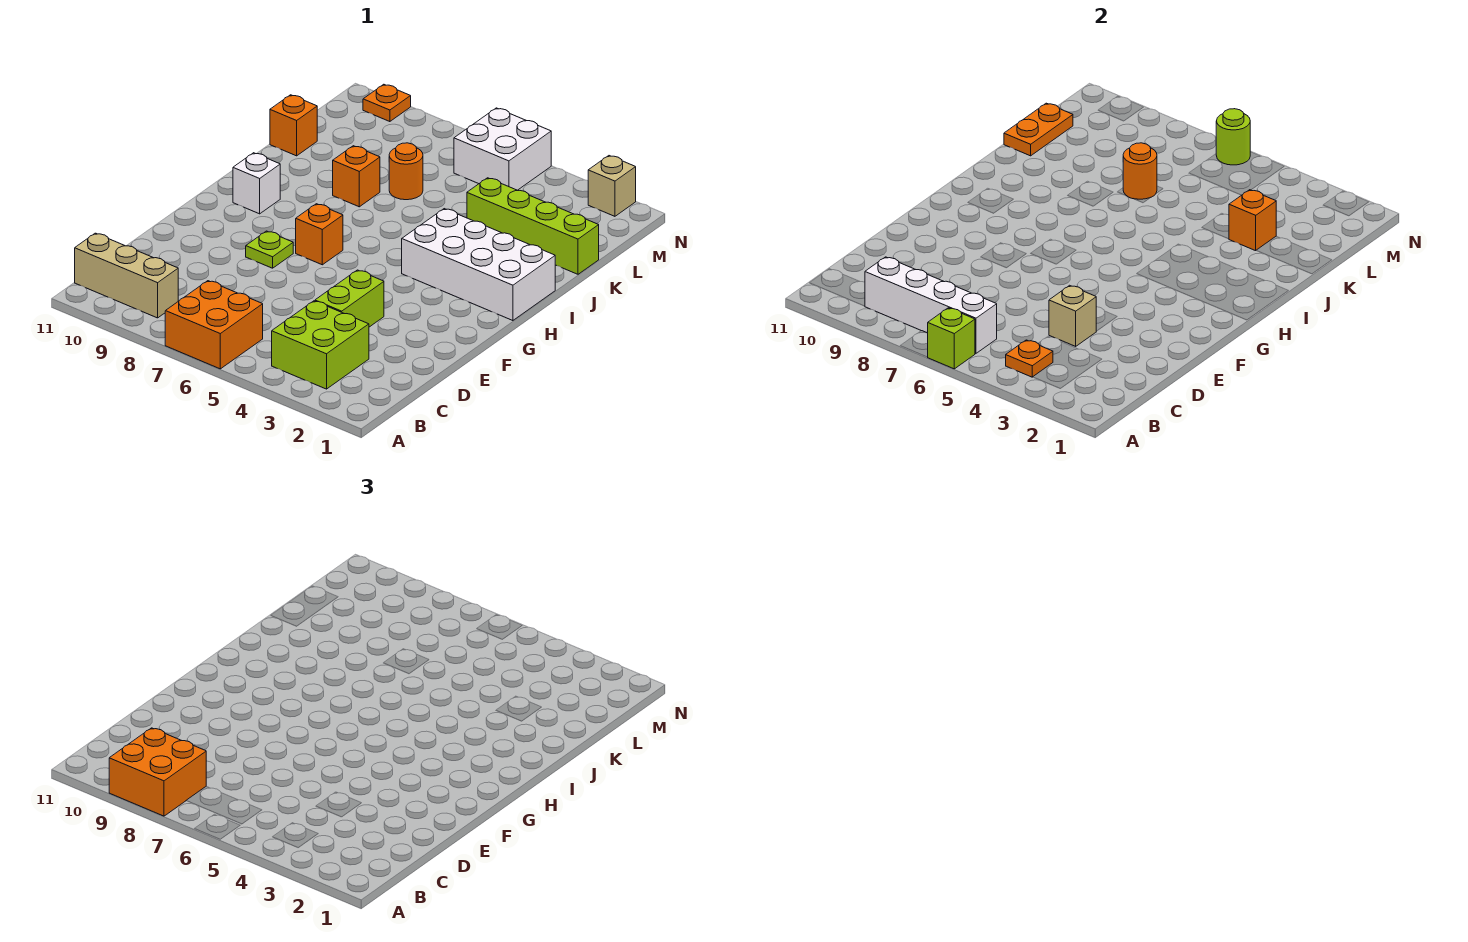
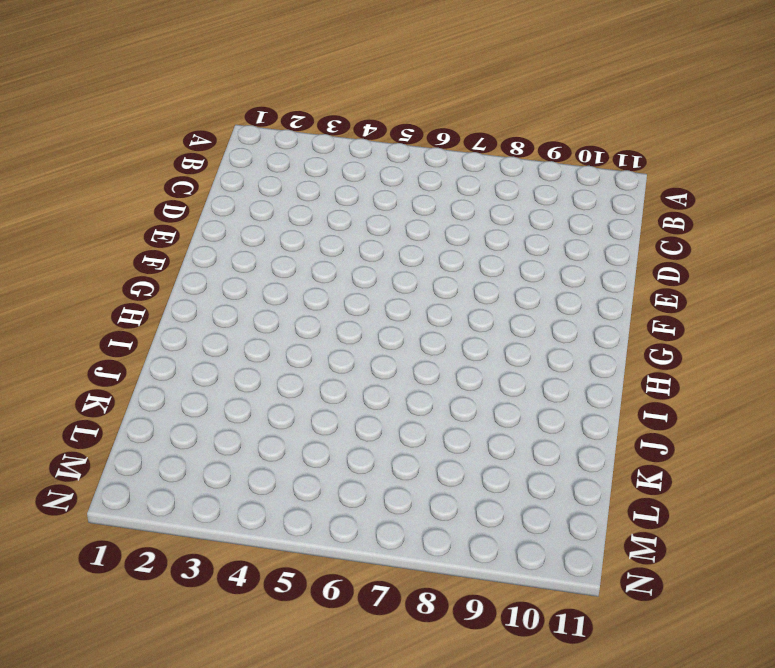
none -> orange brick A6:B7 level 1
none -> lime brick B3:C4 level 1
none -> tan brick B9:B11 level 1

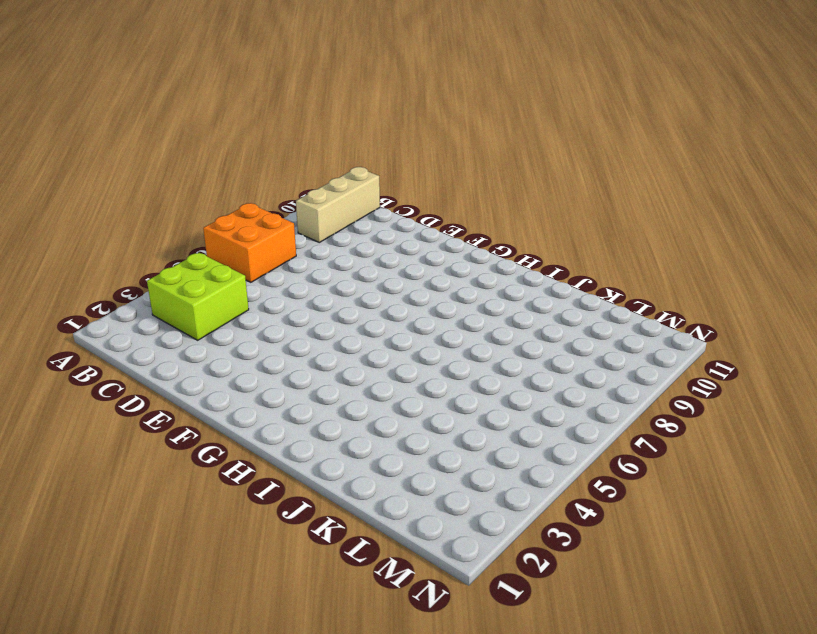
none -> lime brick D4:E4 level 1
none -> lime plate F8 level 1
none -> orange brick G7 level 1

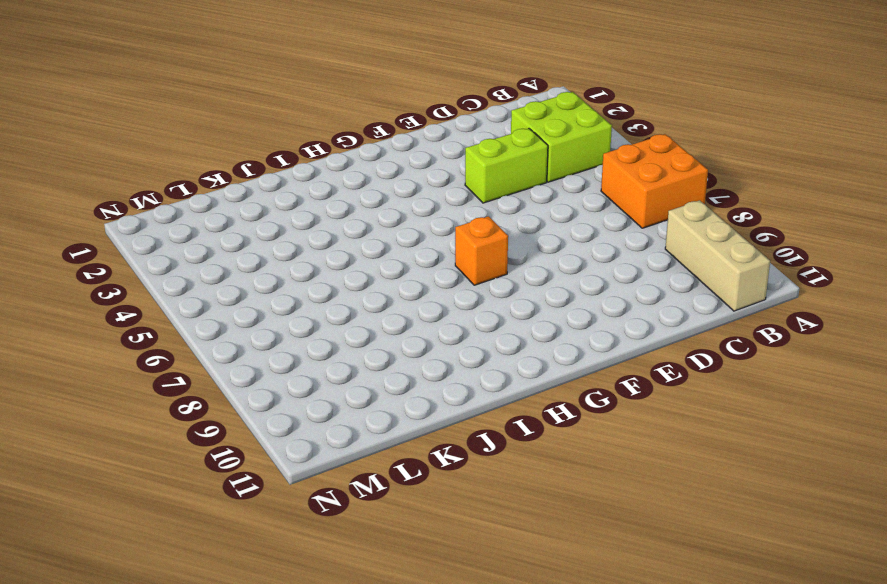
none -> lime plate F8 level 1
none -> white brick H1:I4 level 1
none -> white brick H10 level 1

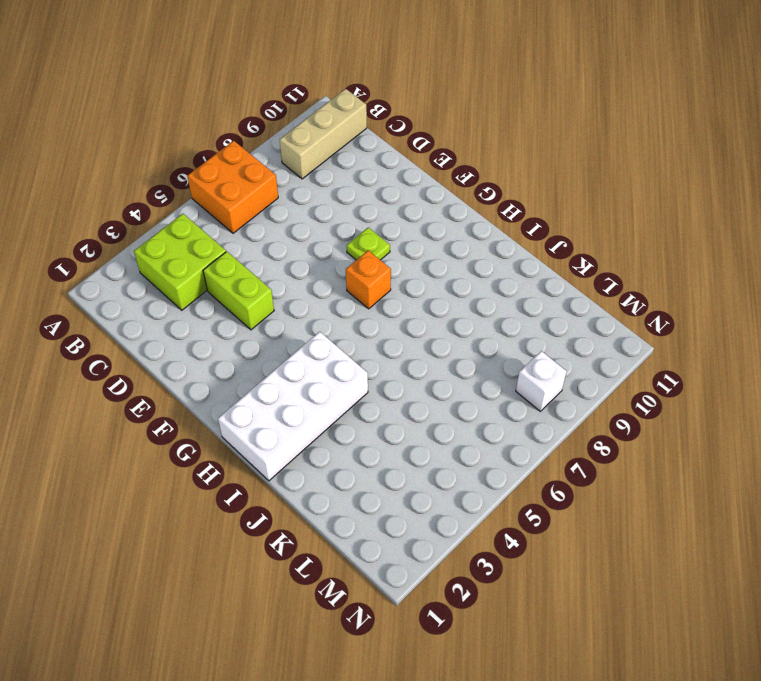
white brick M8 level 1 -> white brick H10 level 1
none -> orange brick J8 level 1
none -> lime brick K1:K4 level 1
none -> orange round brick K7 level 1

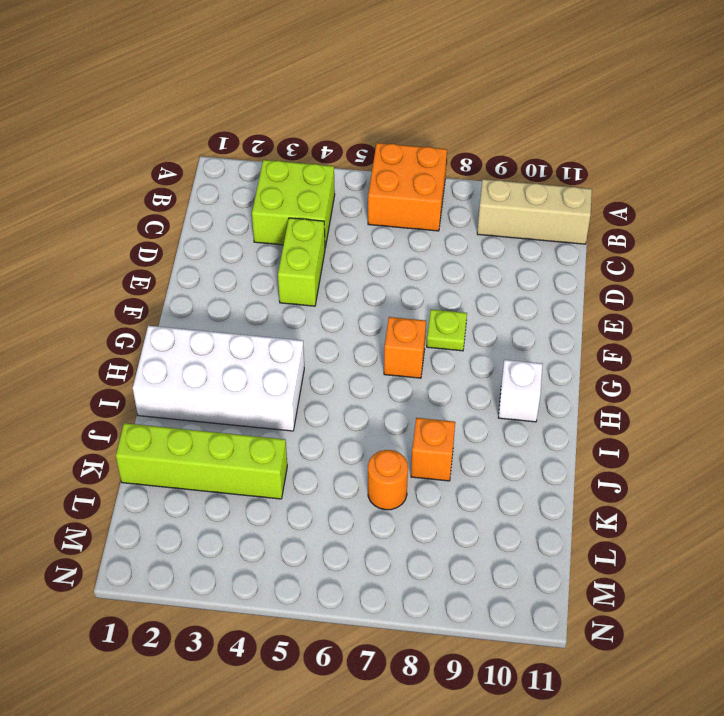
none -> orange brick K11 level 1
none -> white brick M5:N6 level 1
none -> tan brick N2 level 1

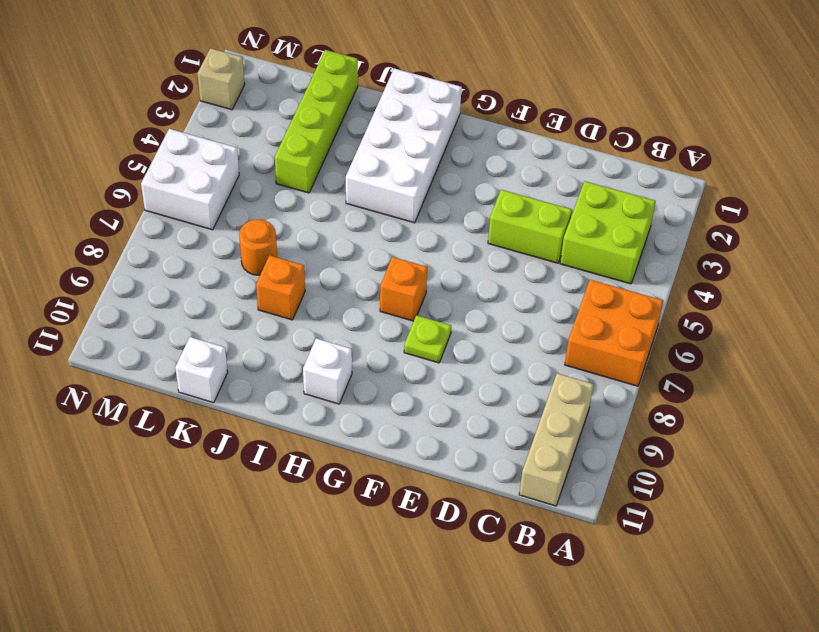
white brick K11 level 1 -> orange brick K11 level 1
none -> orange plate N10 level 1
none -> lime brick A6 level 2
none -> orange plate B4 level 2

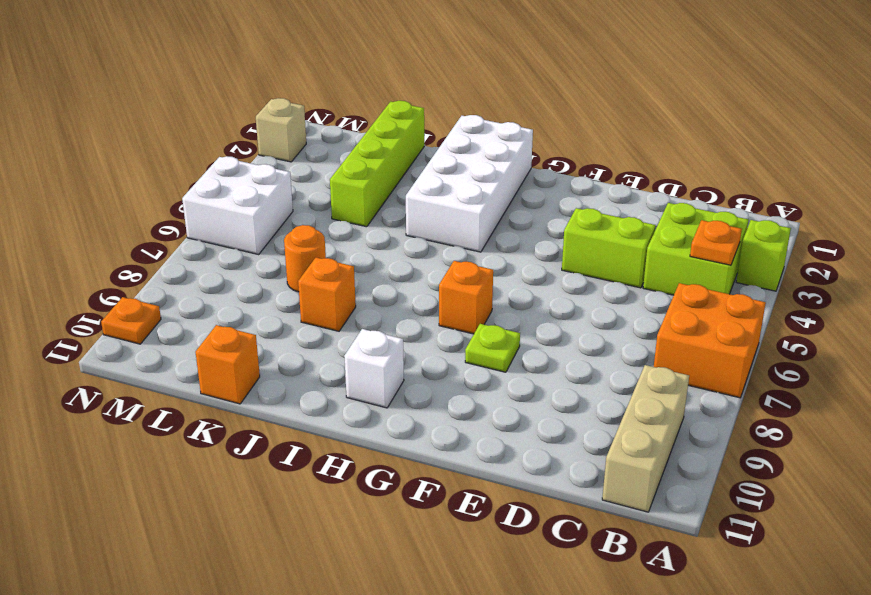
lime brick A3 level 1 -> lime brick A6 level 2
none -> white brick B6:B9 level 2
none -> tan brick D4 level 2
none -> orange brick K3 level 2

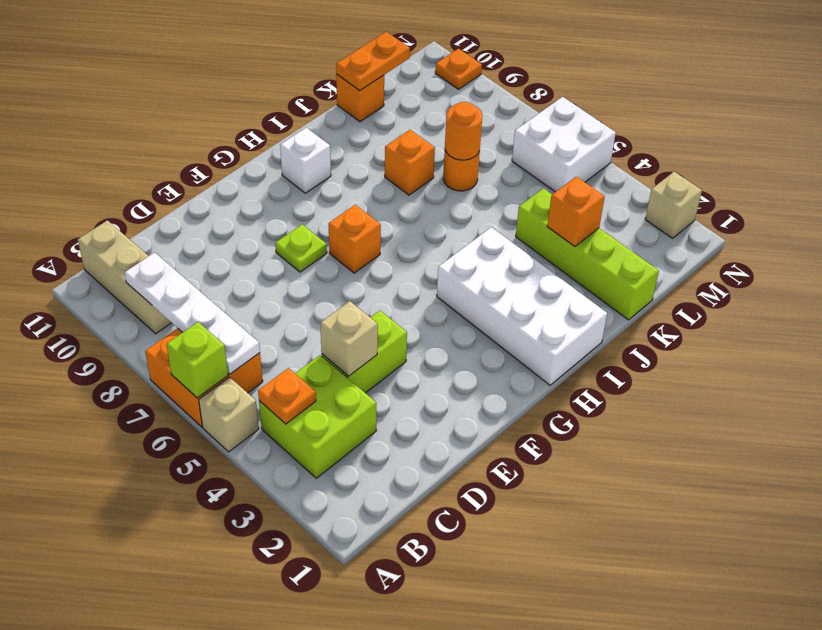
tan brick A5 level 1 -> none
white plate B6:B9 level 2 -> white brick B6:B9 level 2
none -> lime round brick N6 level 2
none -> orange brick A8:B9 level 3

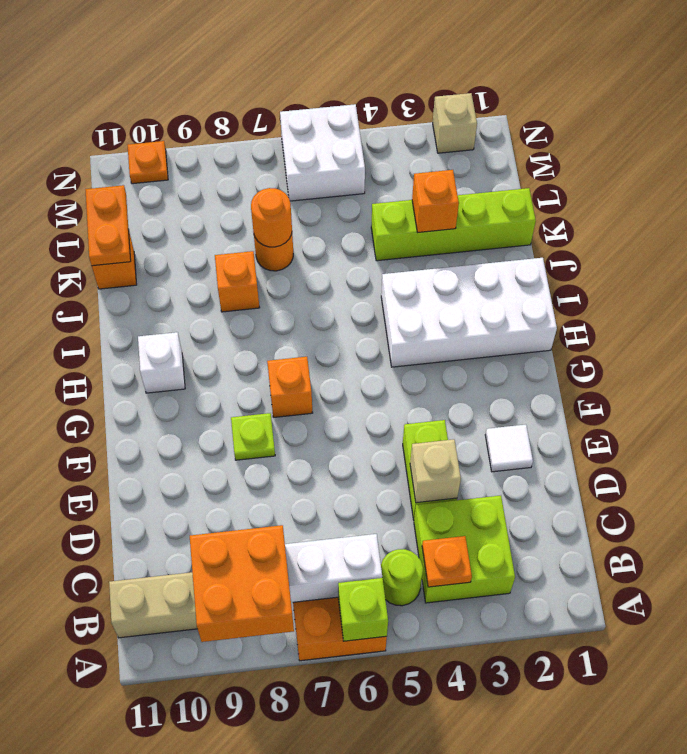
lime round brick B5 level 1 -> lime round brick N6 level 2
white tile E2 level 1 -> none

